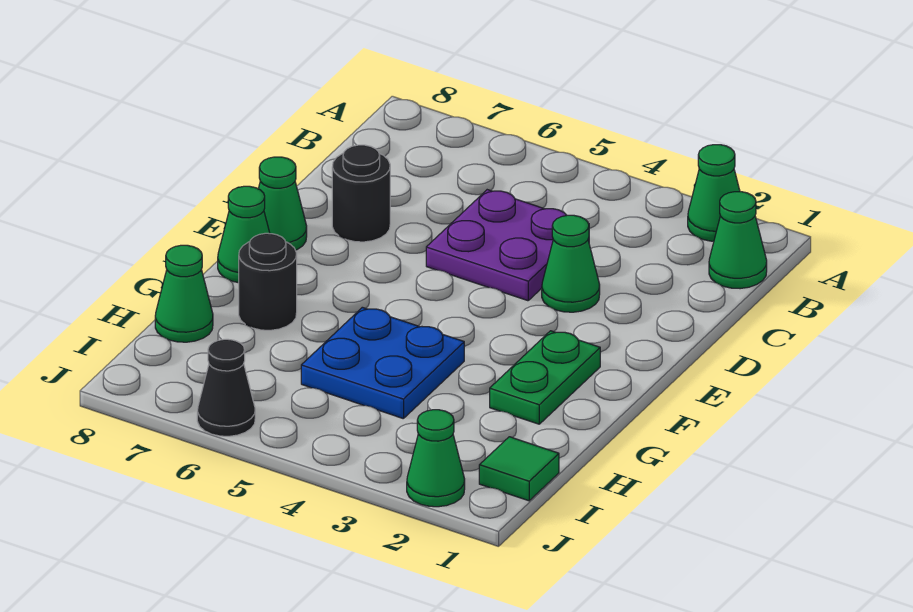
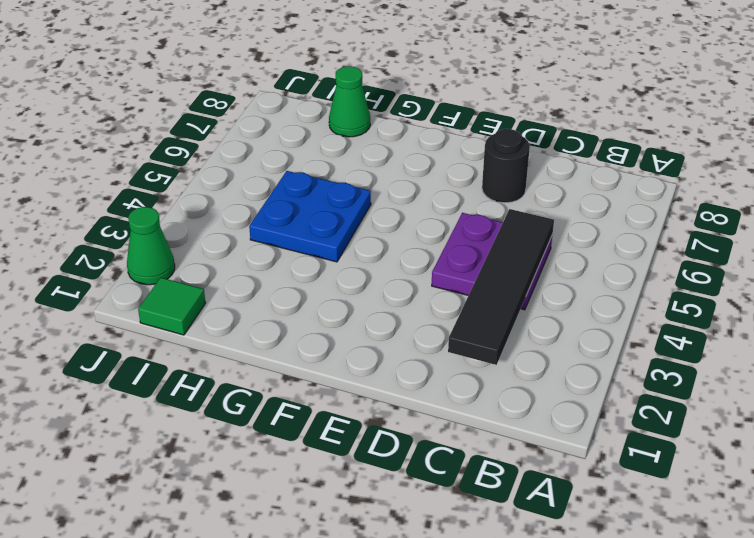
black tile C2:C5 level 2 -> none
none -> green cone A2 level 1
none -> green cone B1 level 1
none -> green cone D3 level 1

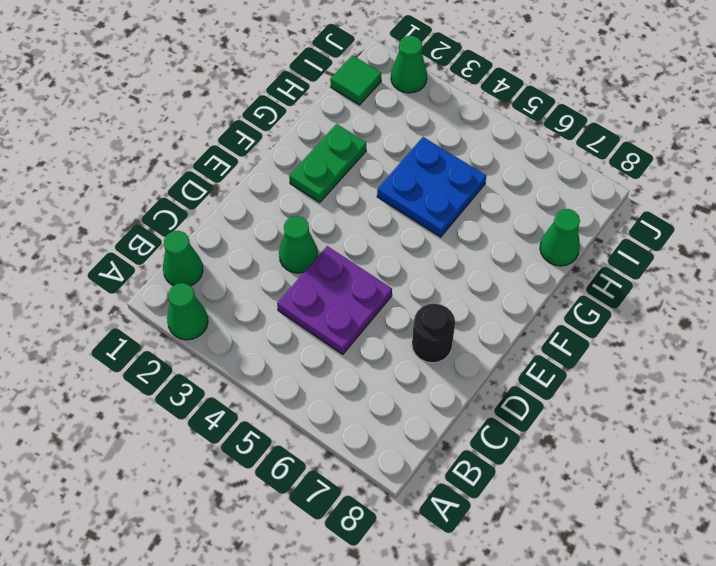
none -> green cone E8 level 1
none -> green cone F8 level 1
none -> black round brick G7 level 1

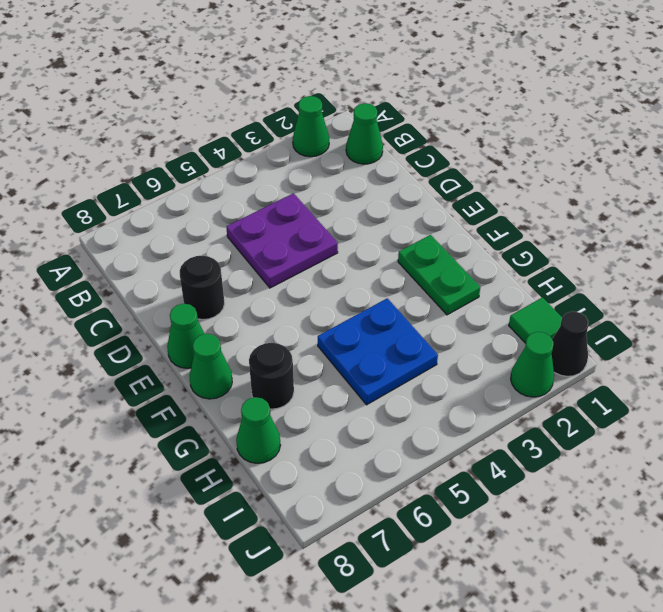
black cone J1 level 1 -> black cone J6 level 1
none -> green cone D3 level 1

